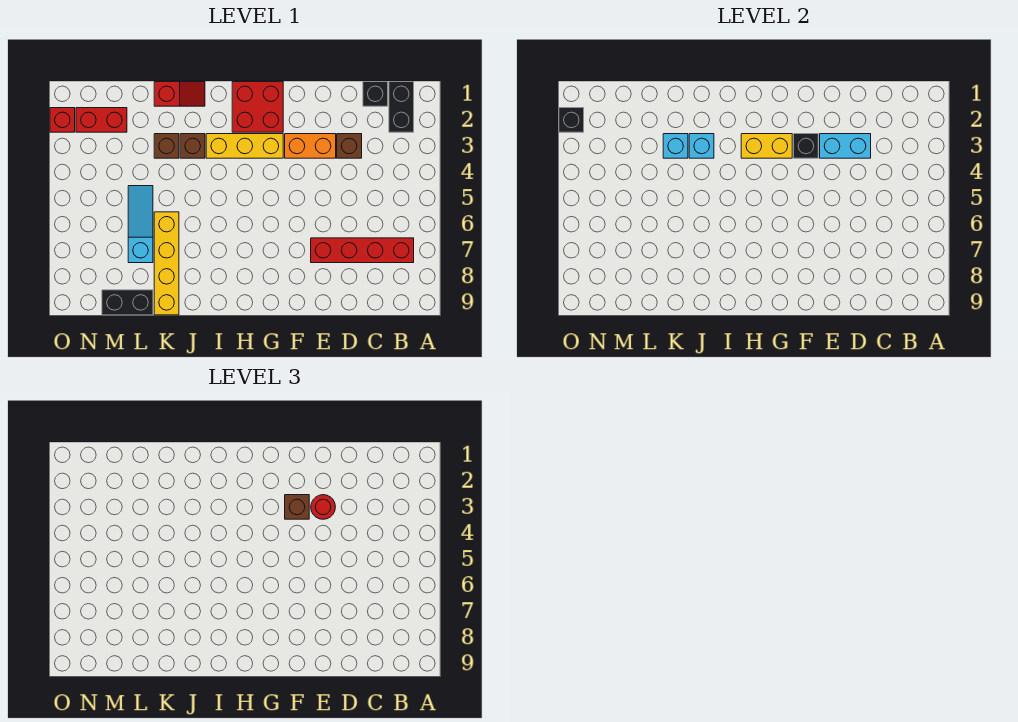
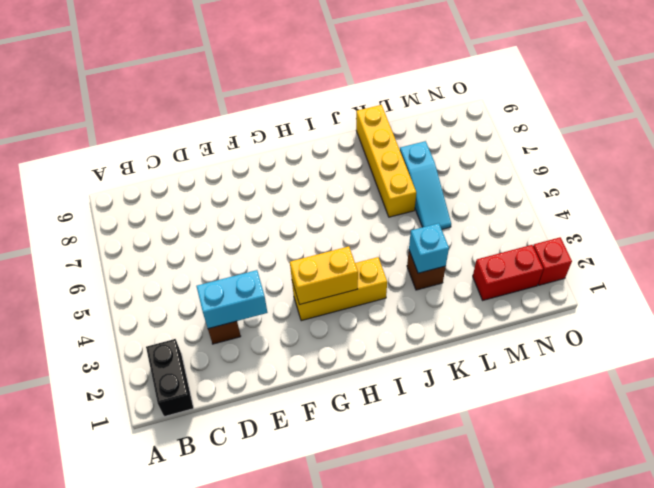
none -> red brick B7:E7 level 1
none -> black brick C1 level 1
none -> orange brick E3:F3 level 1

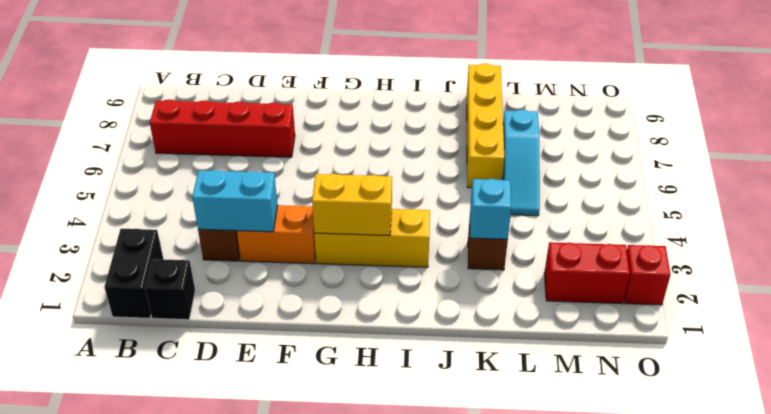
none -> red brick G1:H2 level 1
none -> red slope J1:K1 level 1 top K
none -> brown brick J3 level 1

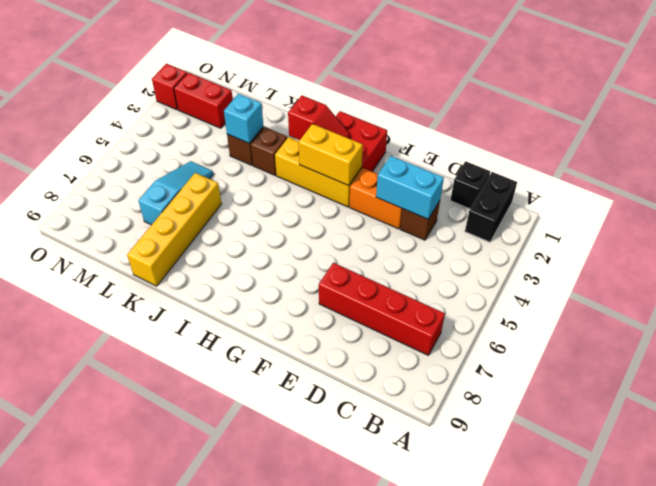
red slope H2:I2 level 2 top I -> red slope J1:K1 level 1 top K
none -> black brick L9:M9 level 1
none -> black brick F3 level 2
none -> cyan brick J3 level 2

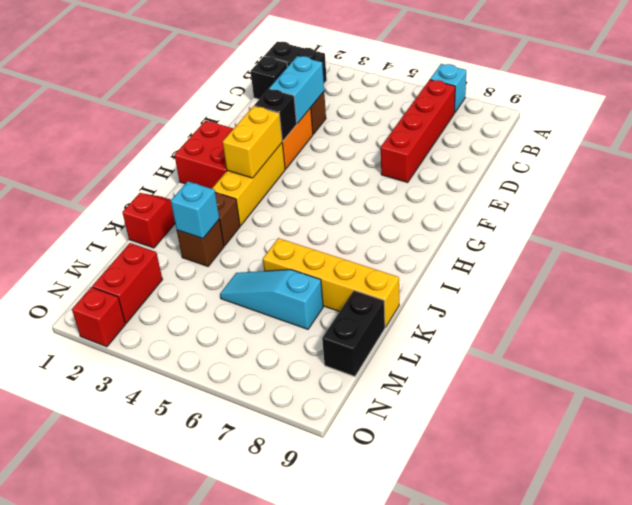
cyan brick A7 level 1 -> cyan brick J3 level 2
none -> black brick O2 level 2
none -> red round brick E3 level 3
none -> brown brick F3 level 3

